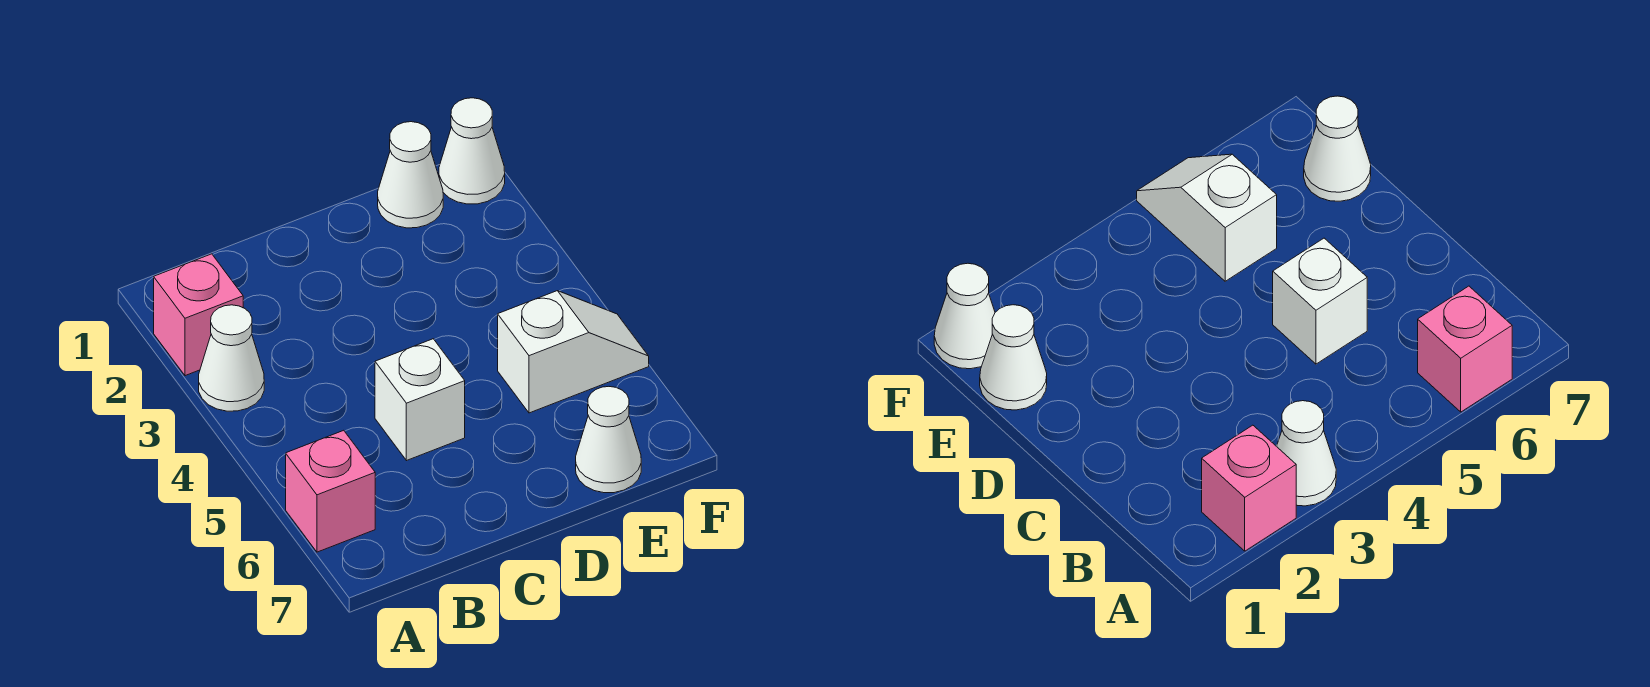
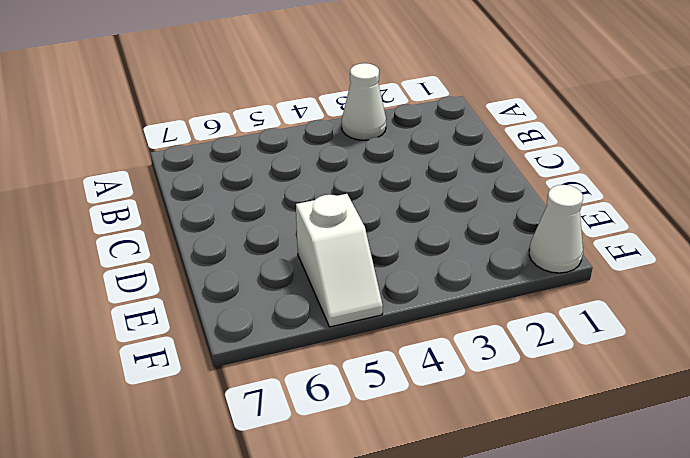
none -> pink brick A2 level 1
none -> pink brick A6 level 1

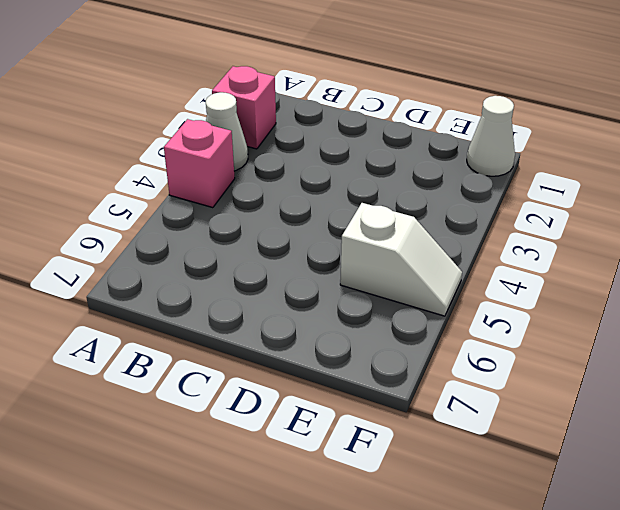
pink brick A4 level 1 -> pink brick A6 level 1
none -> white brick C5 level 1
none -> white cone E1 level 1

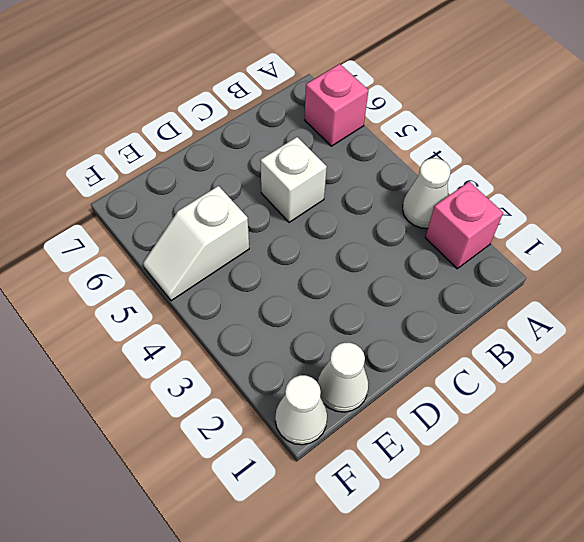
none -> white cone E7 level 1

